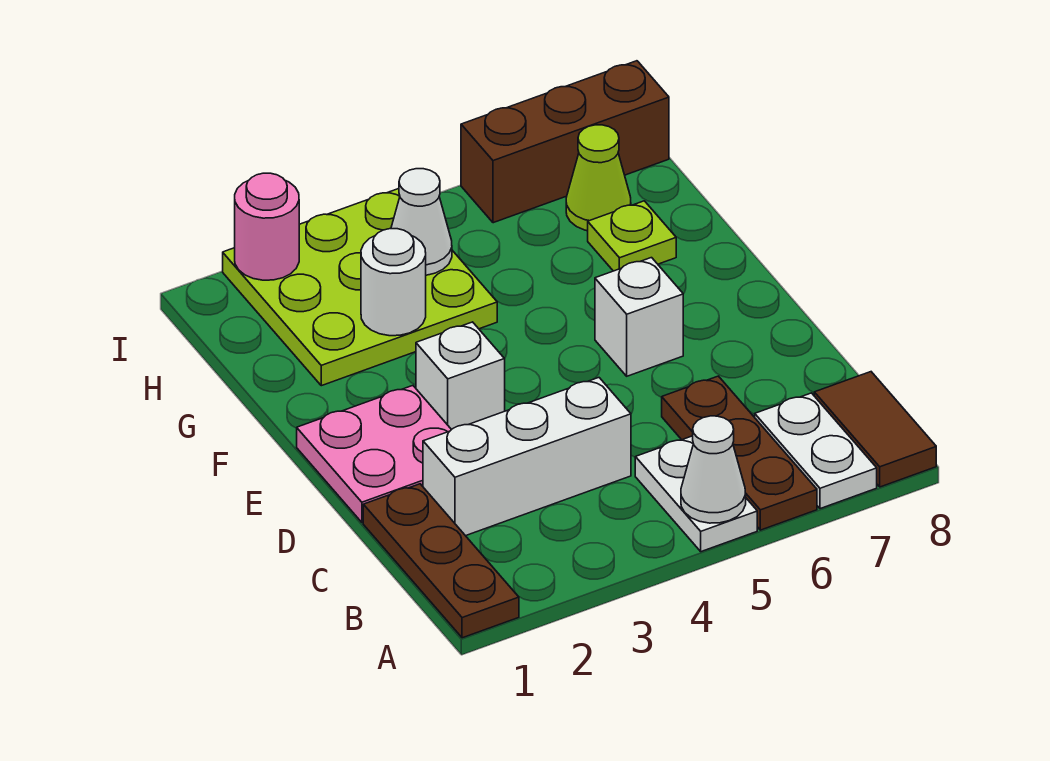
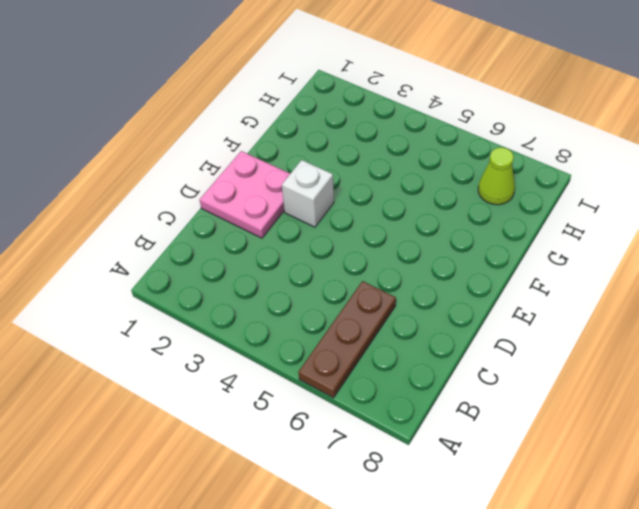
none -> brown plate A1:C1 level 1
none -> white plate A5:B5 level 1
none -> white plate A7:B7 level 1

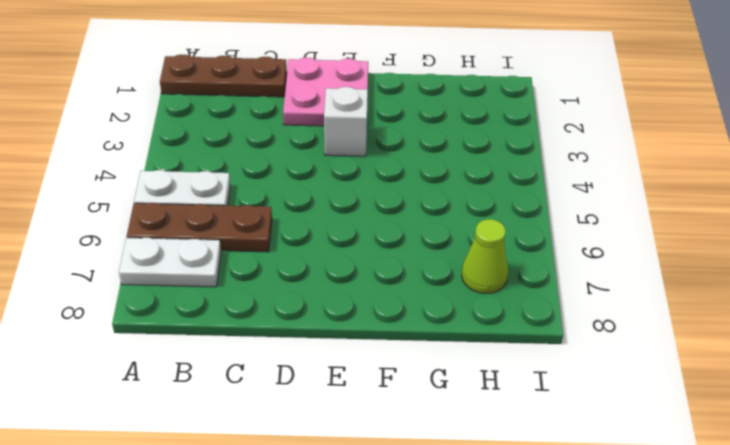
none -> brown tile A8:B8 level 1
none -> white brick C2:C4 level 1
none -> white brick E6 level 1

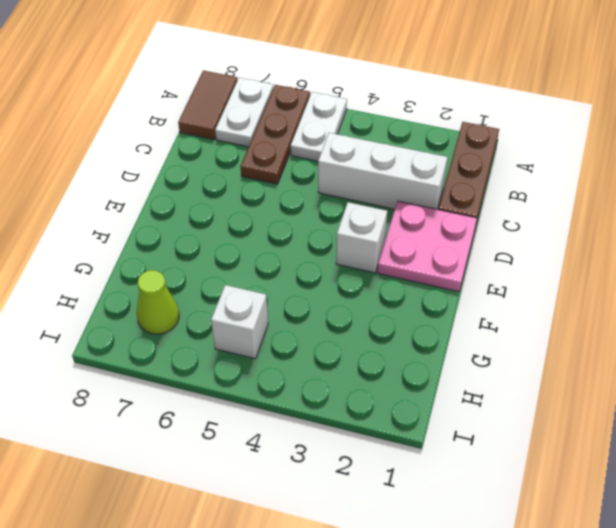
white brick H5 level 1 -> white brick E6 level 1
none -> lime plate G2:I4 level 1
none -> lime plate G7 level 1
none -> brown brick I6:I8 level 1

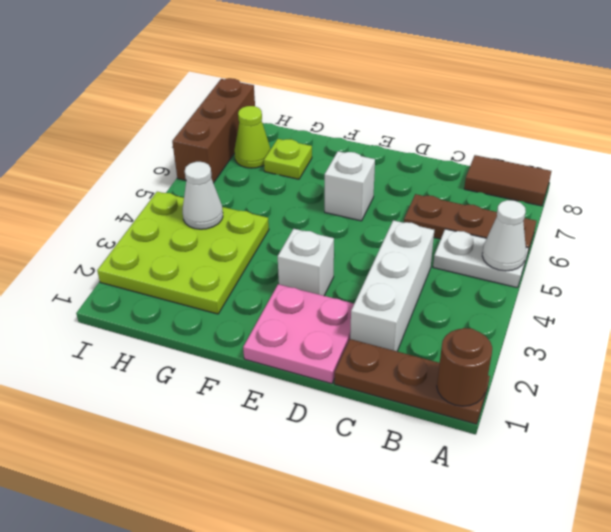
brown round brick A1 level 2 -> none
none -> white plate A7:B7 level 1
none -> white round brick G3 level 2
none -> pink round brick I2 level 2

